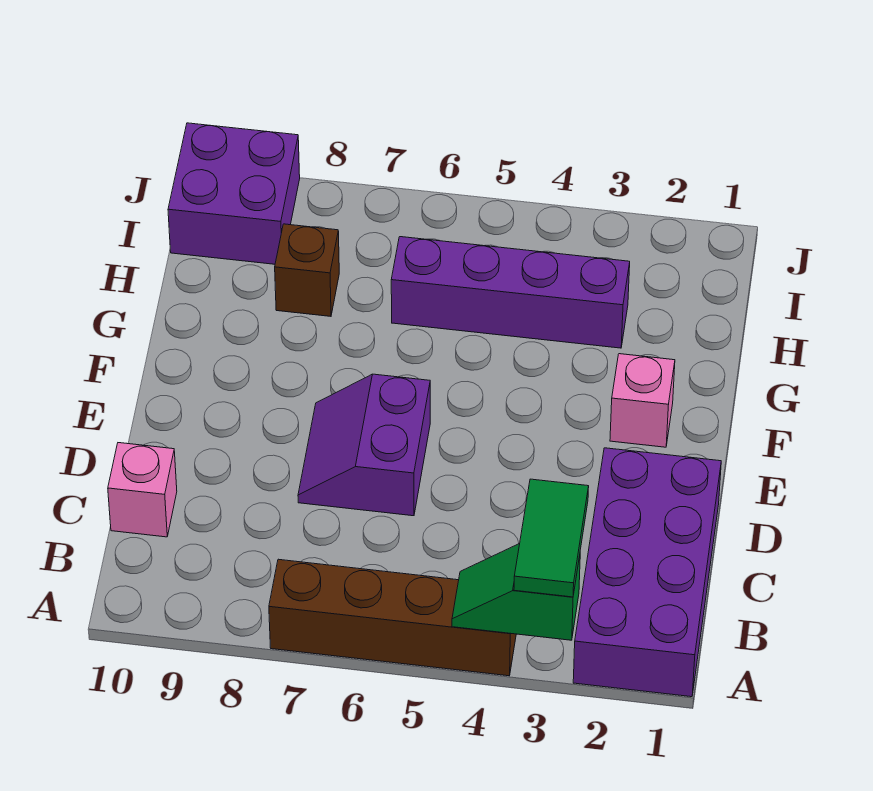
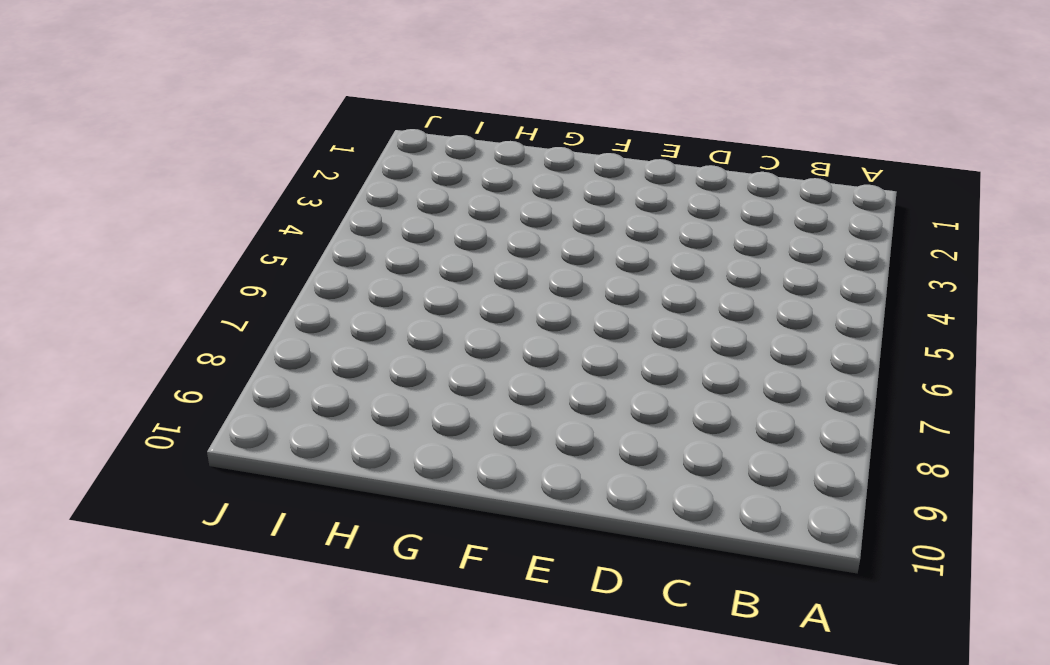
none -> purple brick A1:D2 level 1
none -> brown brick A4:A7 level 1

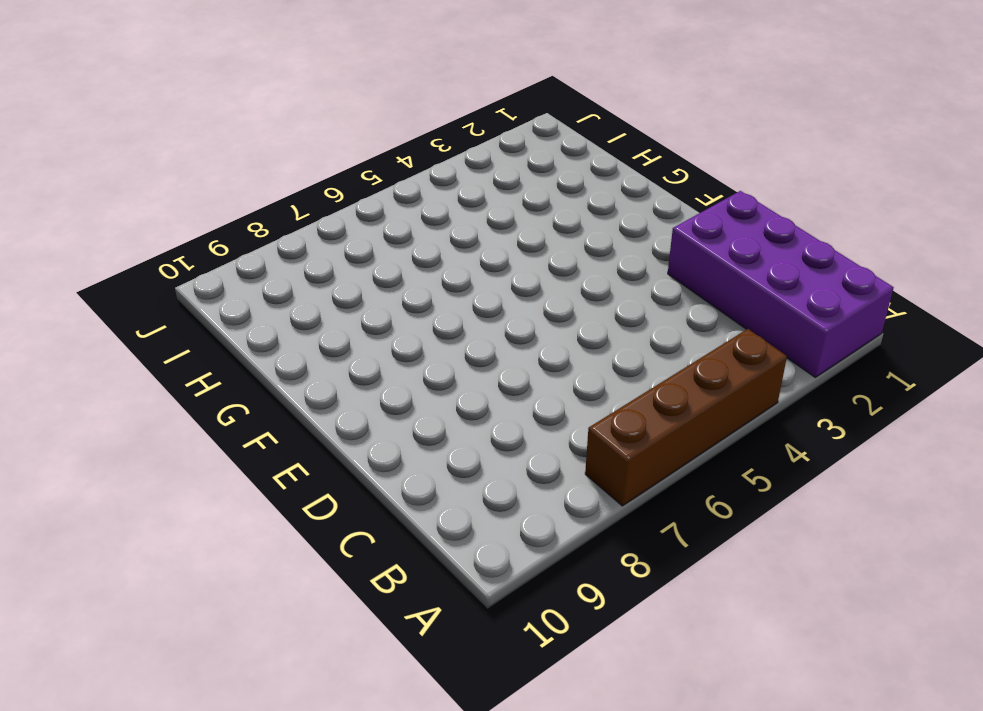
none -> pink brick C10 level 1
none -> purple slope D6:E7 level 1 top 6

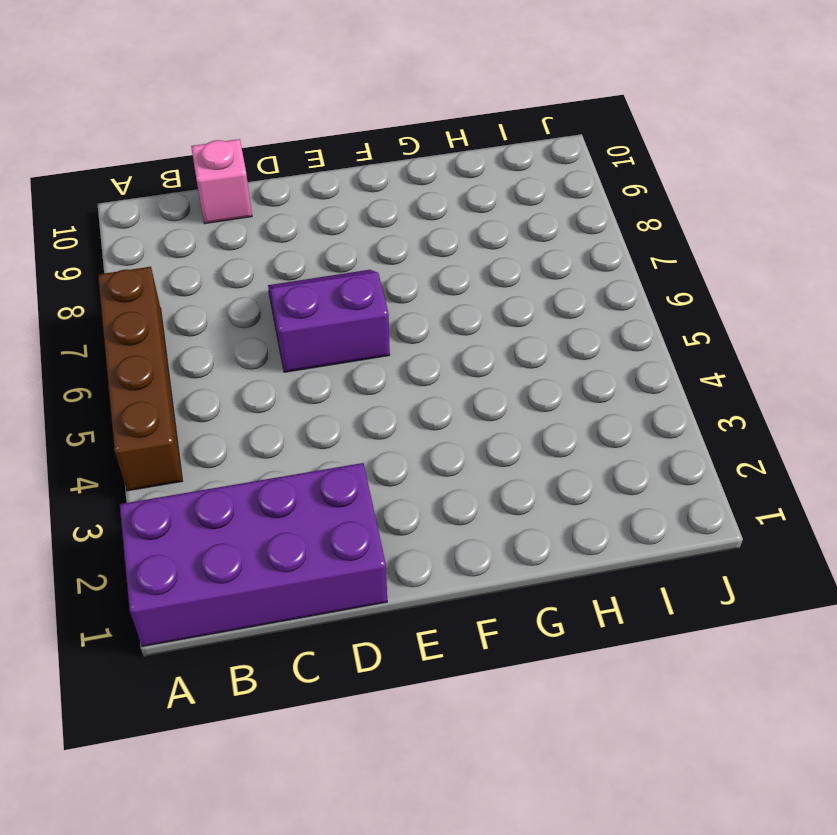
none -> pink brick F2 level 1
none -> purple brick H3:H6 level 1

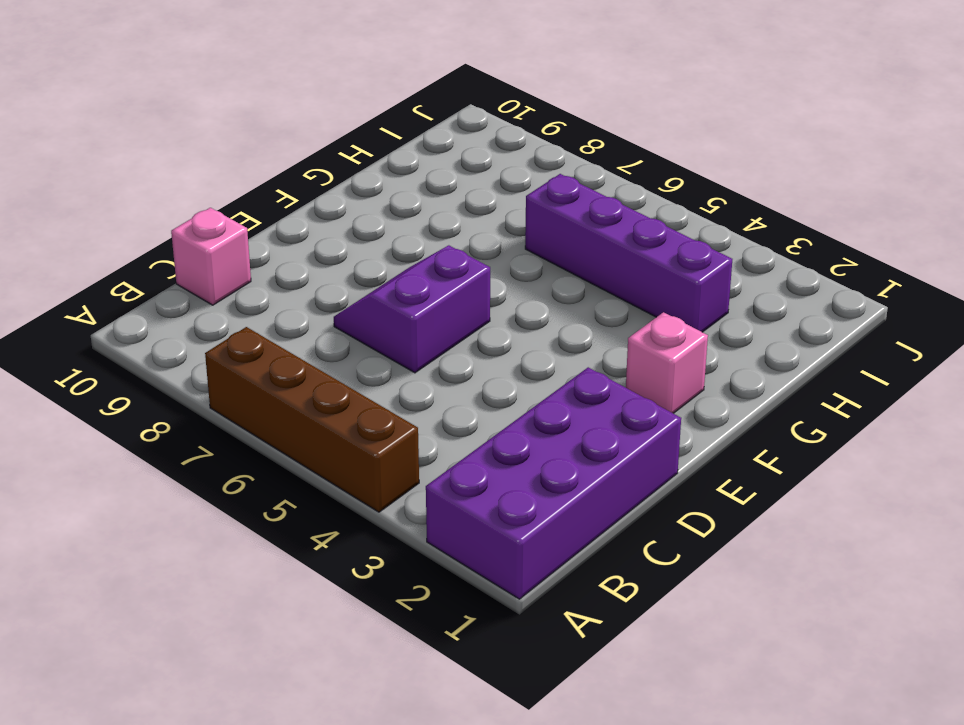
none -> brown brick H8 level 1
none -> purple brick I9:J10 level 1

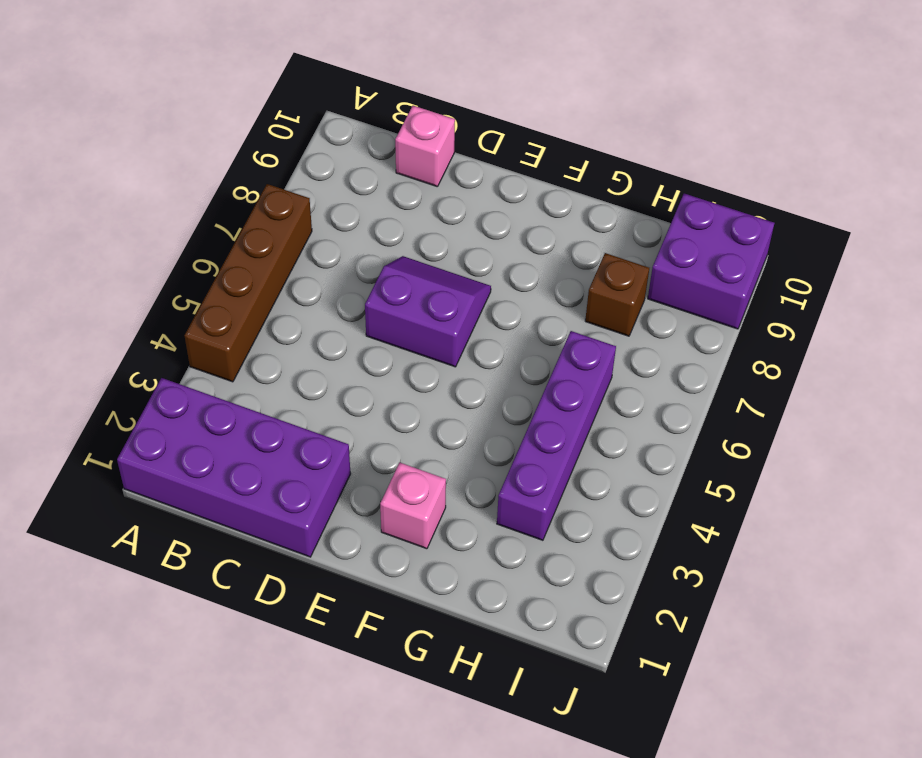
none -> green slope A3:A4 level 2 top 3
none -> green tile A3:B3 level 3

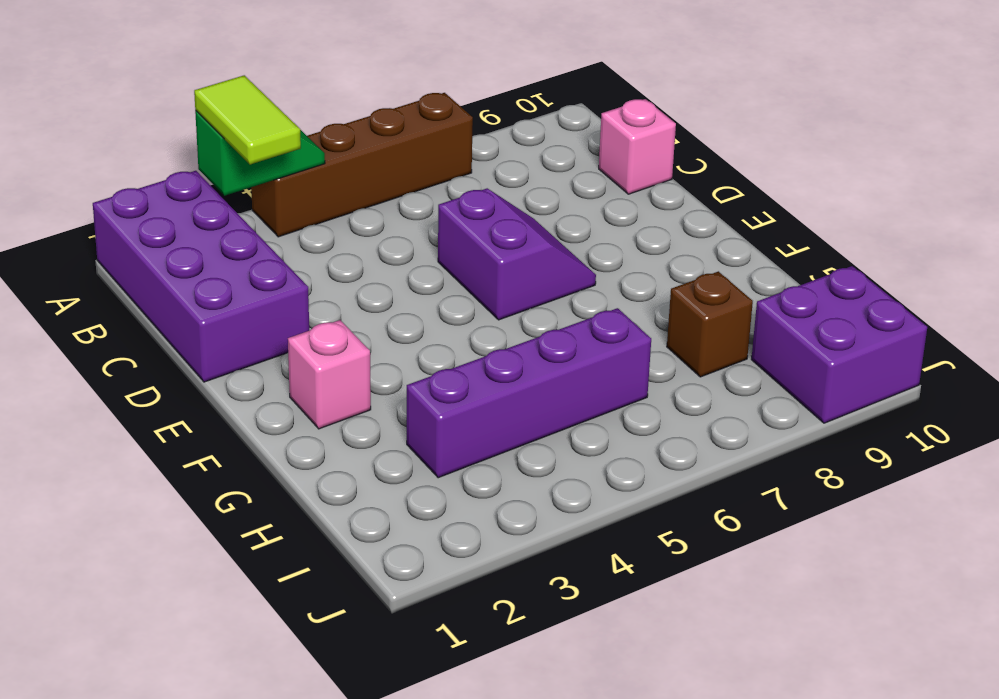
lime tile A3:B3 level 3 -> green tile A3:B3 level 3

